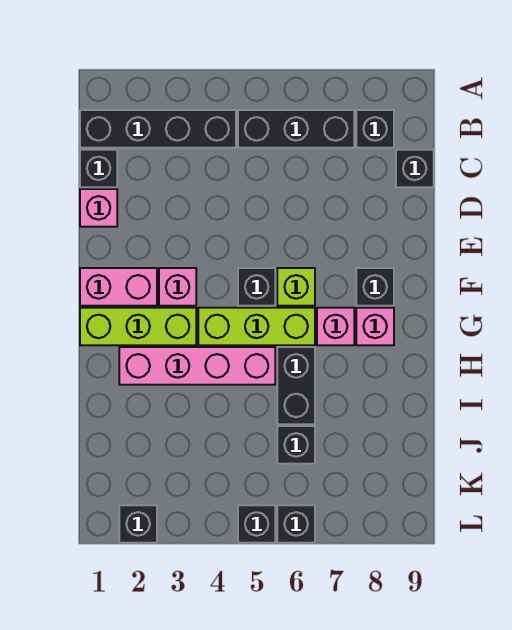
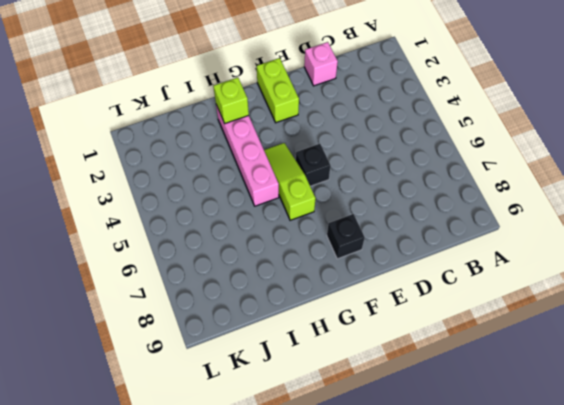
lime brick F1:F2 level 1 -> pink brick F1:F2 level 1
lime slope G4:G6 level 1 top 6 -> lime brick G4:G6 level 1
lime brick H2 level 2 -> lime brick F6 level 1
none -> black brick B1:B4 level 1
none -> black brick B5:B7 level 1
none -> black brick B8 level 1

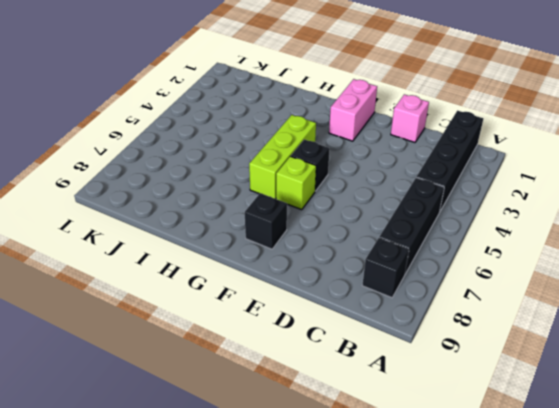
none -> black brick C1 level 1
none -> black brick C9 level 1
none -> pink brick F3 level 1

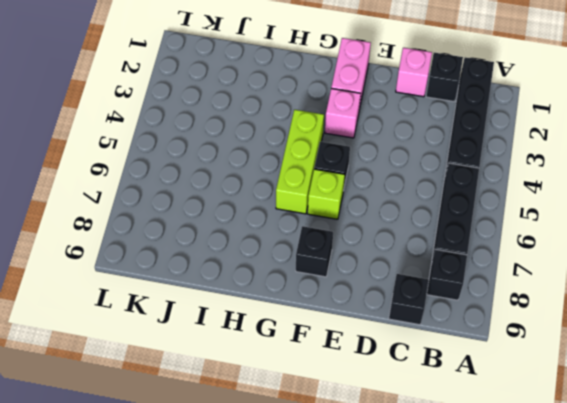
none -> lime brick G1:G3 level 1
none -> pink brick G7 level 1
none -> pink brick G8 level 1

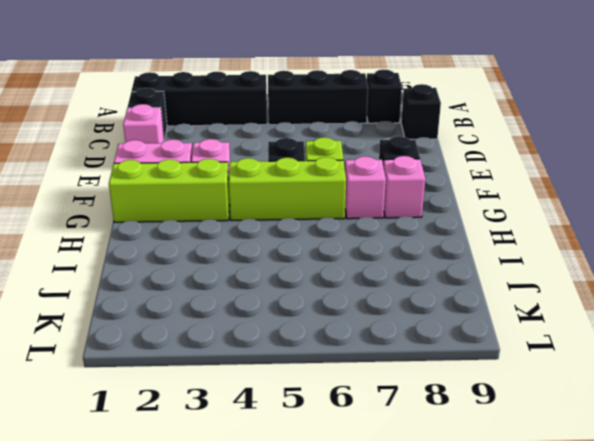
none -> pink brick H2:H5 level 1
none -> black brick H6:I6 level 1
none -> black brick J6 level 1

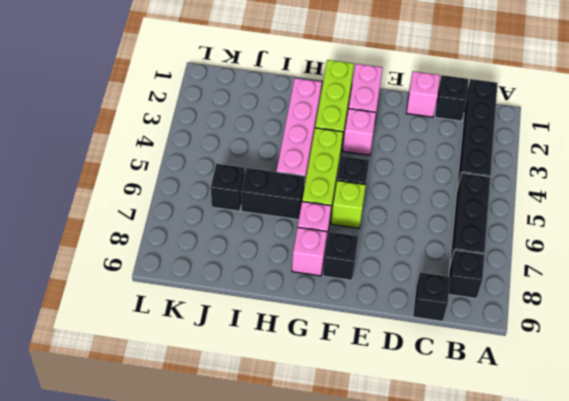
none -> black brick L2 level 1
none -> black brick L5 level 1
none -> black brick L6 level 1

